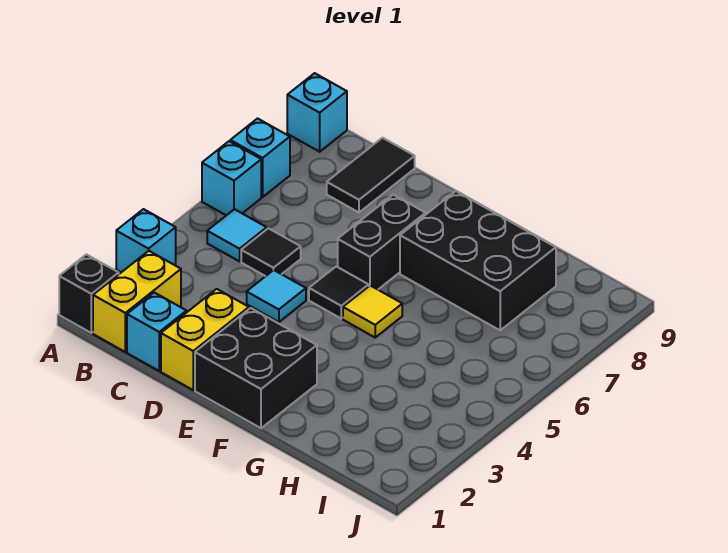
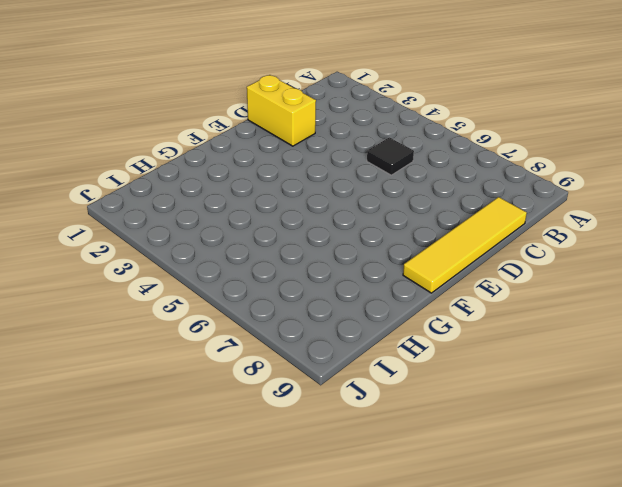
yellow tile C9:F9 level 1 -> black tile C8:C9 level 1
none -> black brick A1 level 1
none -> cyan brick A3 level 1
none -> cyan brick A6 level 1

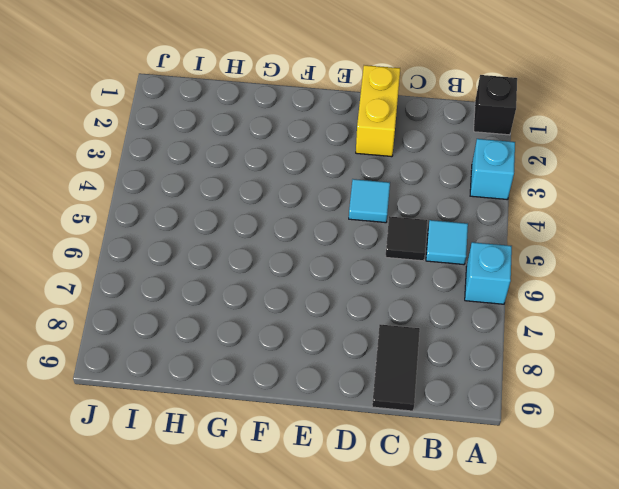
none -> cyan brick A7 level 1
none -> cyan brick A9 level 1
none -> yellow brick B1:B2 level 1

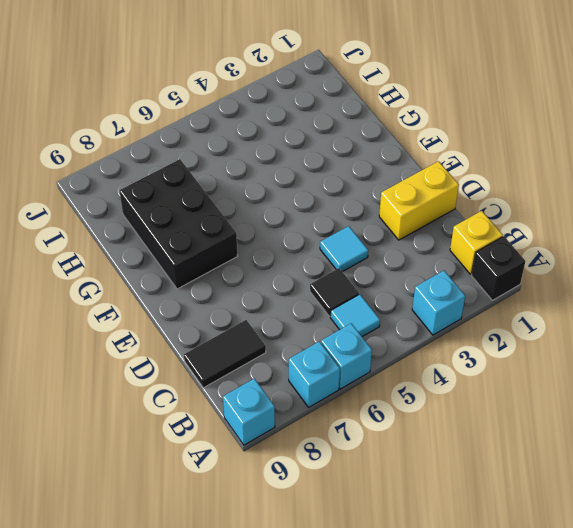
yellow brick B1 level 1 -> yellow brick B1:B2 level 1
none -> cyan brick C1 level 1
none -> black brick E1:F2 level 1
none -> black tile E5 level 1

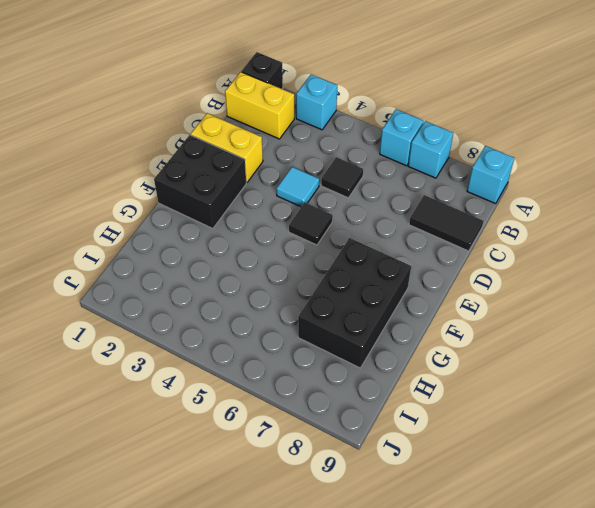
none -> cyan tile B5 level 1
none -> cyan brick C1 level 1
none -> black brick E6:E7 level 1

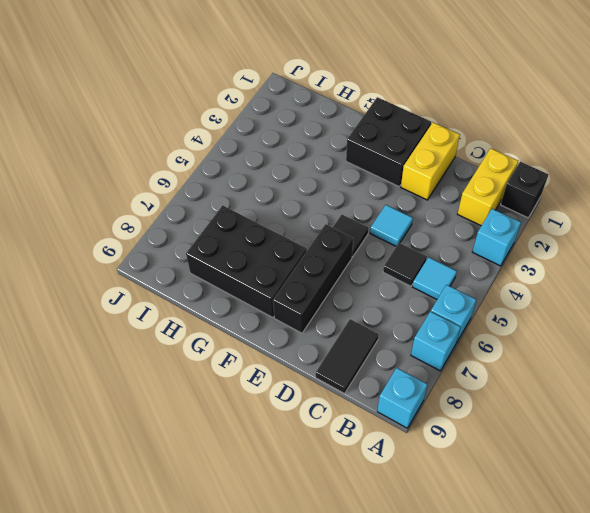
black brick E6:E8 level 1 -> black brick E6:E7 level 1
none -> cyan brick C1 level 1
none -> yellow tile F5 level 1

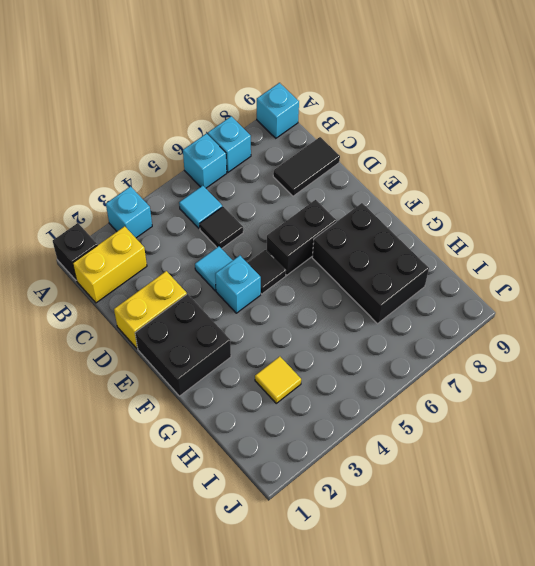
cyan brick E4 level 1 -> cyan brick C1 level 1
yellow tile H3 level 1 -> yellow tile F5 level 1

